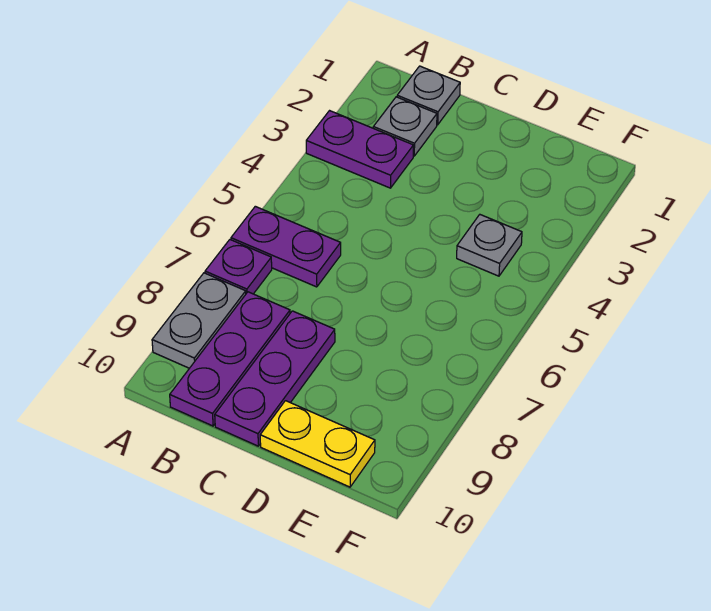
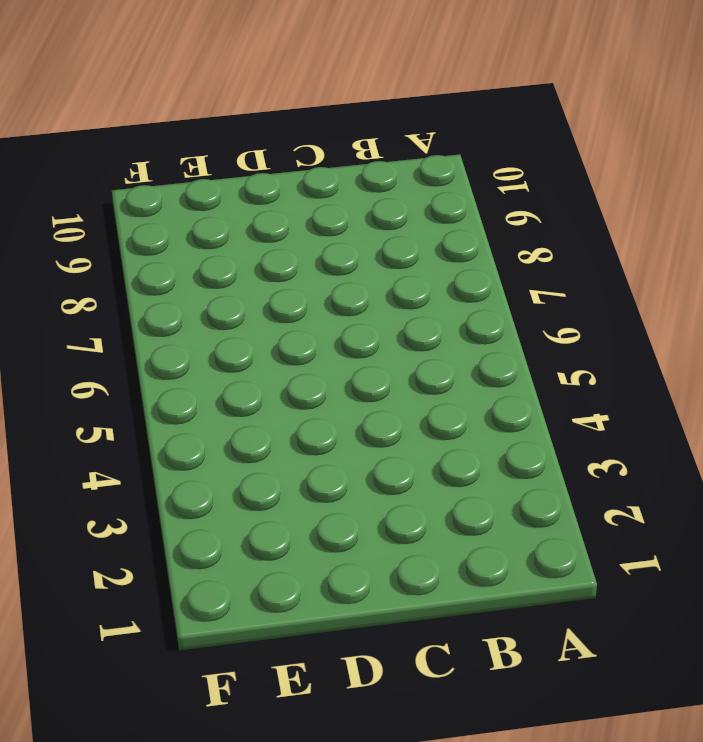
none -> purple plate A3:B3 level 1
none -> purple plate A6:B6 level 1

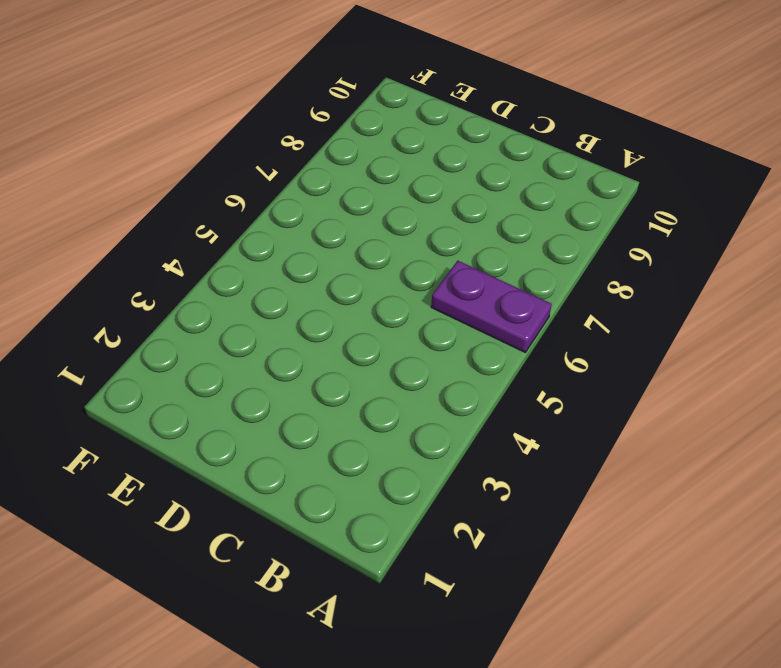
none -> purple plate A3:B3 level 1
none -> purple plate A7 level 1

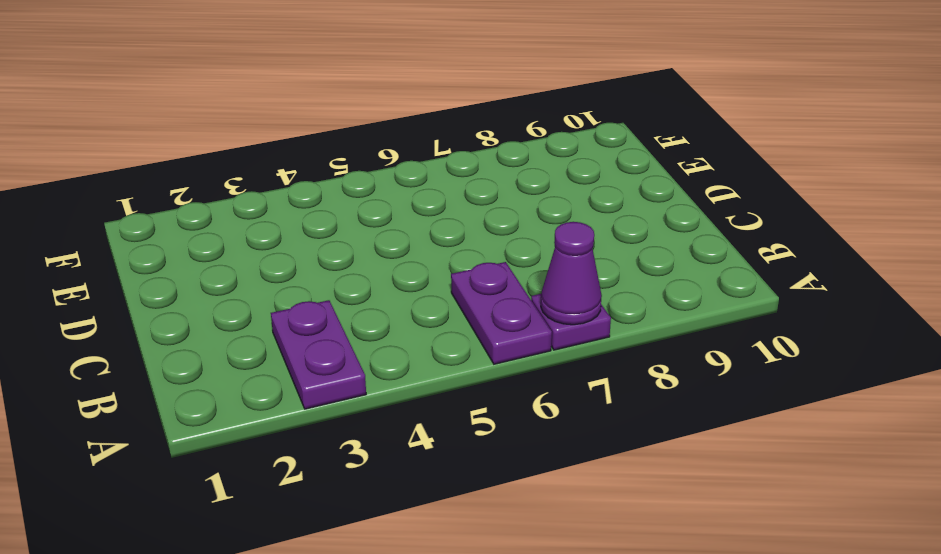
purple cone A7 level 2 -> none
none -> grey plate A8:A9 level 1
none -> grey plate B1 level 1

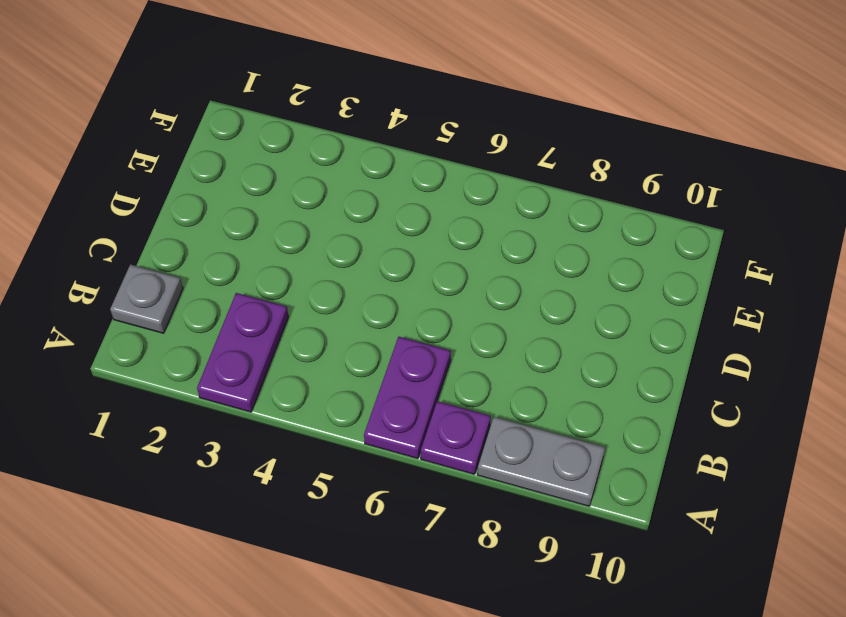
none -> grey plate B2 level 1
none -> purple plate B8:B10 level 1

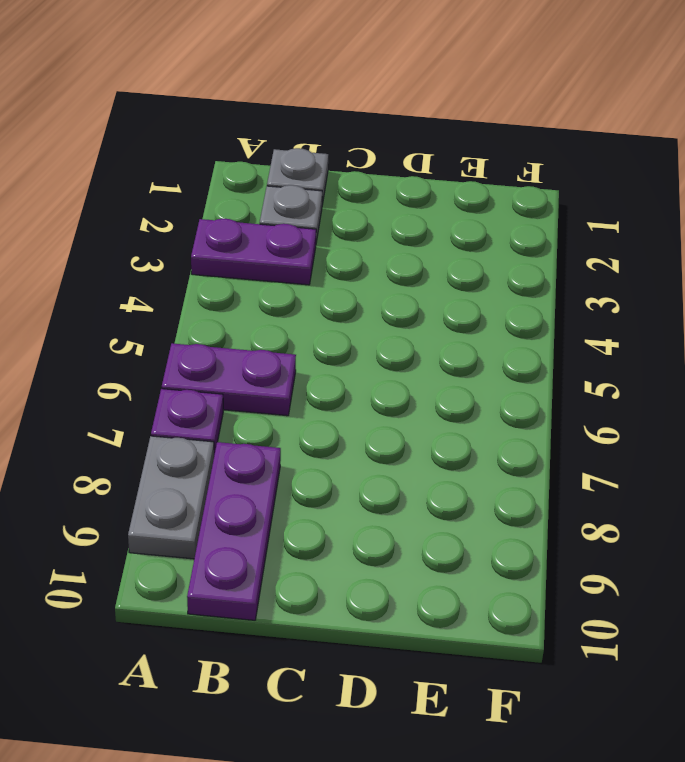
none -> purple plate C8:C10 level 1
none -> yellow plate D10:E10 level 1

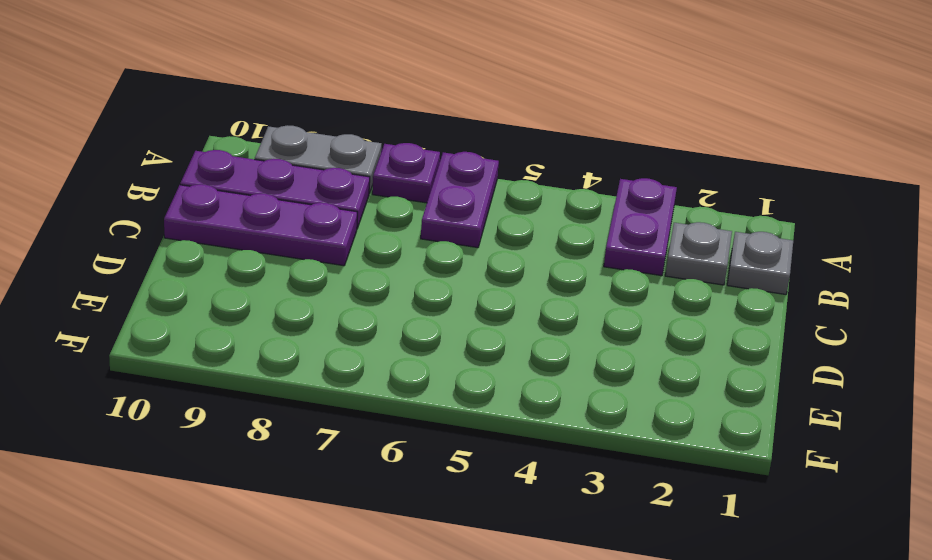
none -> yellow plate D10:E10 level 1
none -> grey plate E4 level 1

